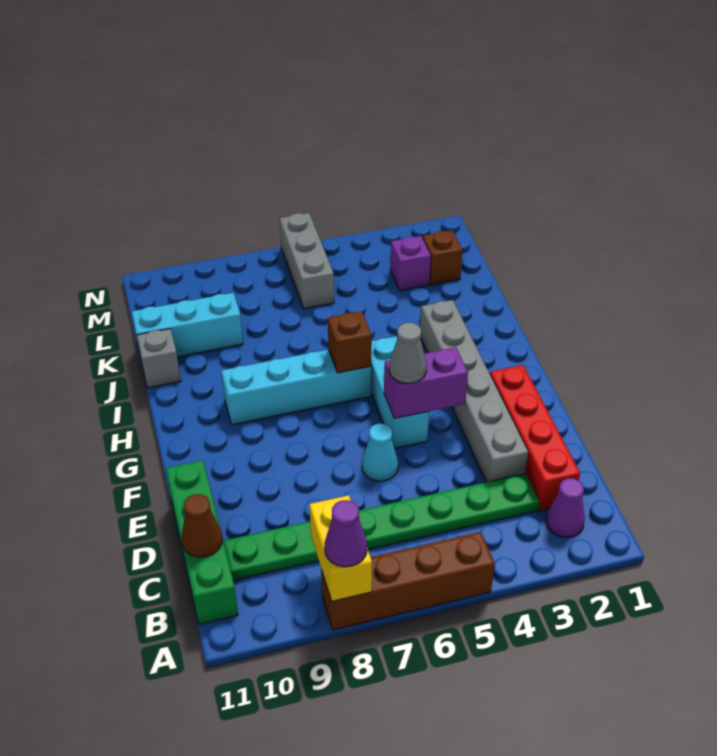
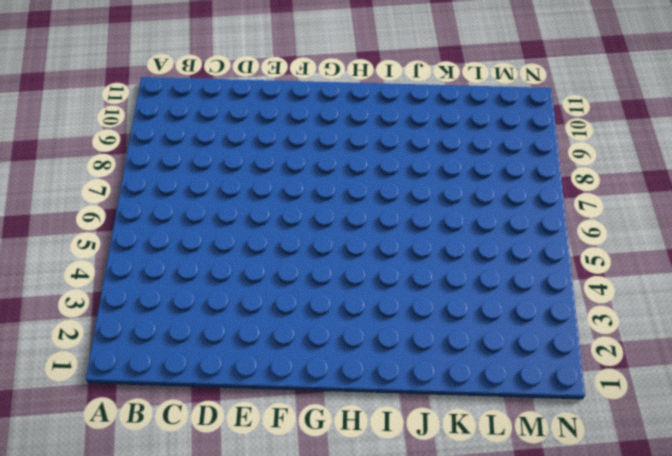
none -> brown brick A5:A8 level 1
none -> purple cone B2 level 1
none -> green brick B11:E11 level 1

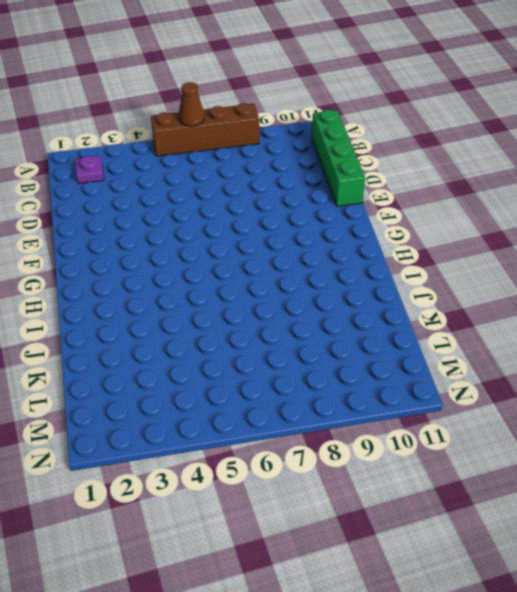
brown cone A6 level 2 -> brown cone C11 level 2
purple plate B2 level 1 -> purple cone B2 level 1
none -> red brick C2:F2 level 1
none -> green plate C3:C10 level 1
none -> grey brick D3:I3 level 1

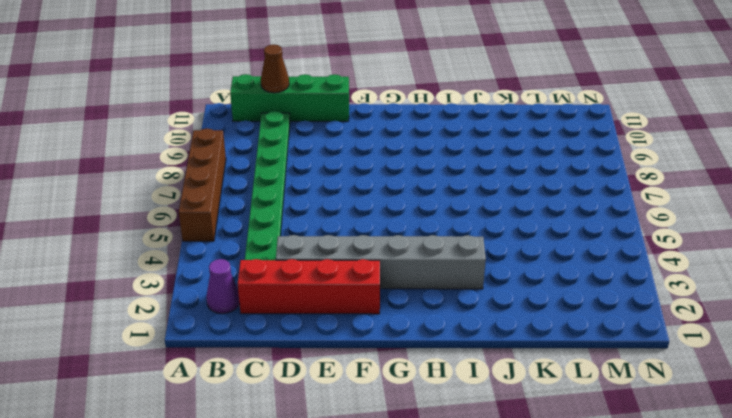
none -> cyan cone E6 level 1
none -> cyan brick F5:H5 level 1
none -> cyan brick H6:H9 level 1

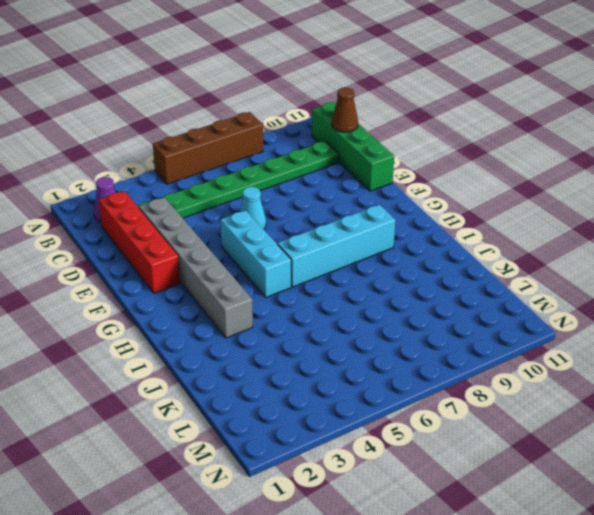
none -> grey brick J11 level 1
none -> cyan brick K9:K11 level 1
none -> brown brick L2 level 1

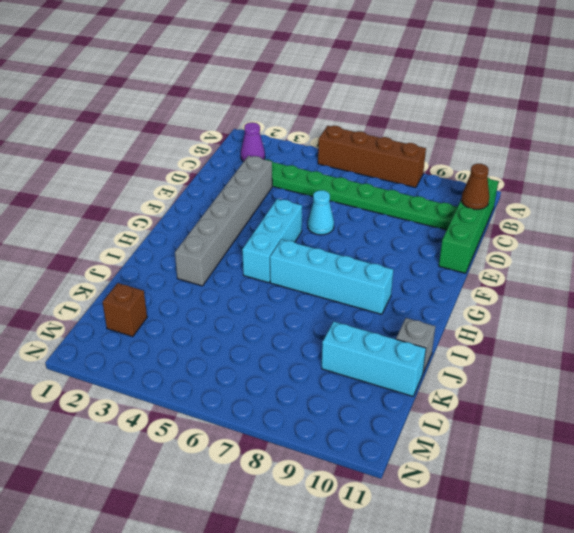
none -> red brick C2:F2 level 1
none -> purple brick L3 level 1
none -> grey brick L6:N6 level 1

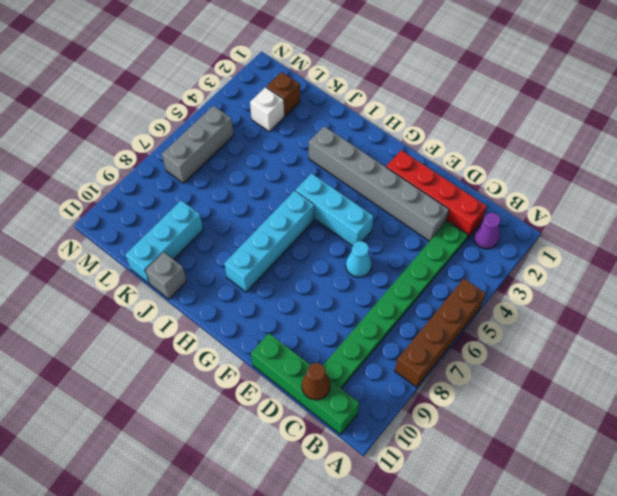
white brick L3 level 1 -> purple brick L3 level 1
grey brick M5:M7 level 1 -> grey brick L6:N6 level 1
none -> yellow brick A8:B8 level 2
none -> purple brick F4:F5 level 2
none -> brown brick H6 level 2

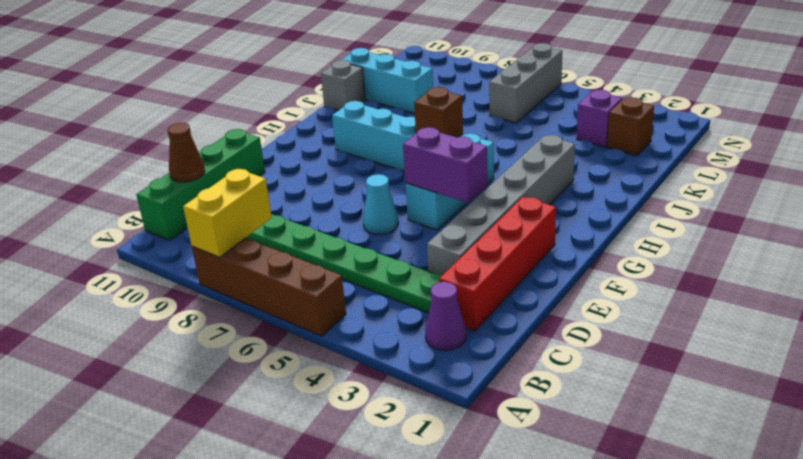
none -> purple cone A8 level 3
none -> grey cone F5 level 3

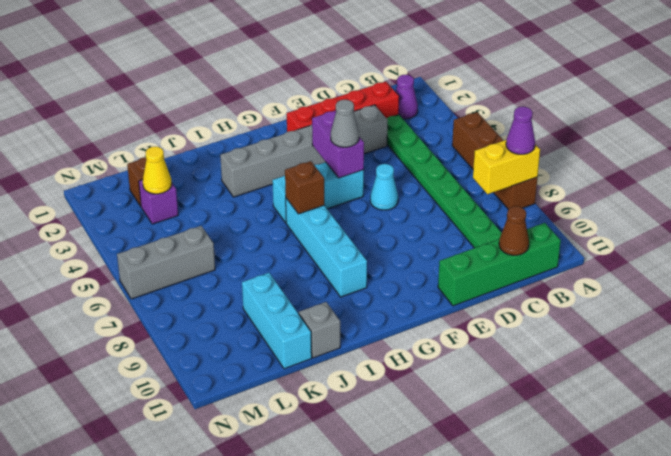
yellow cone L3 level 2 -> none

